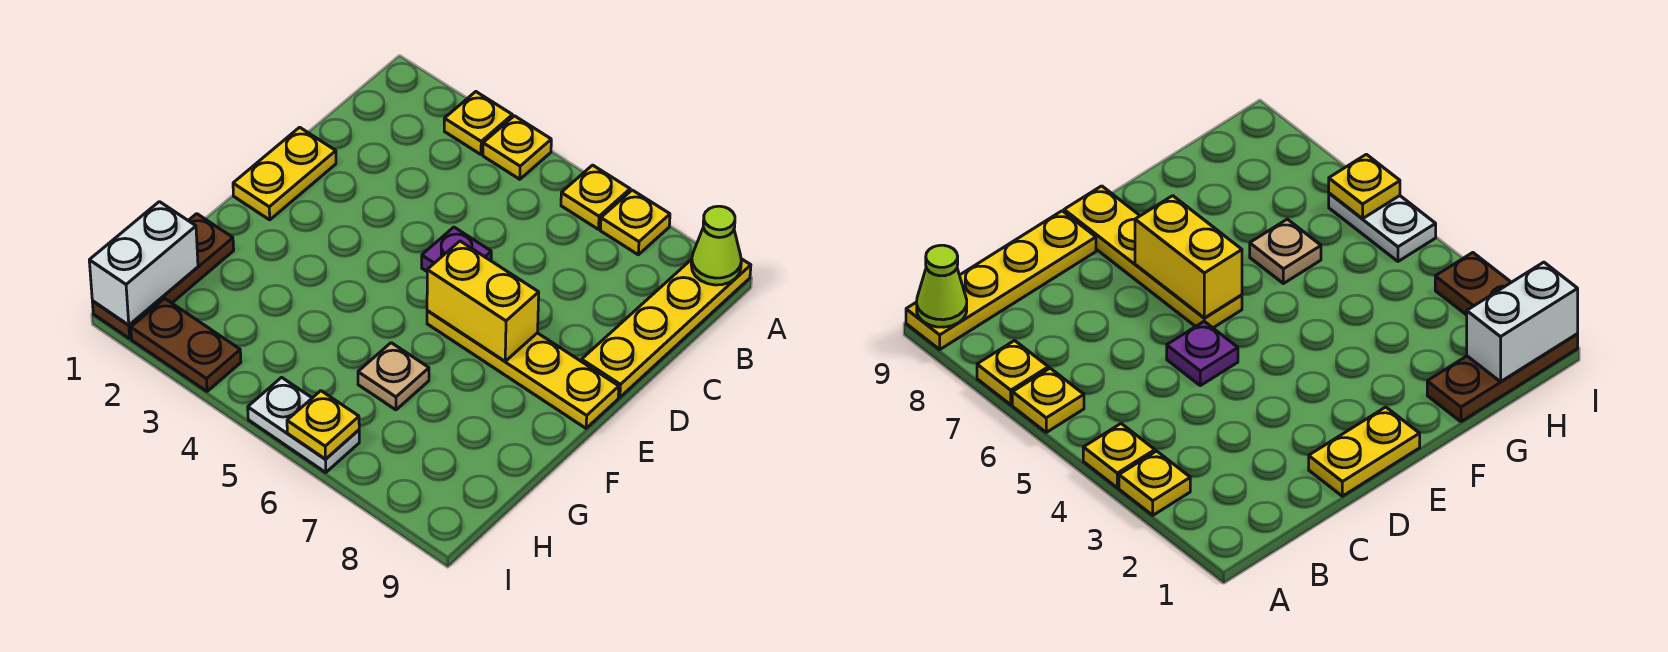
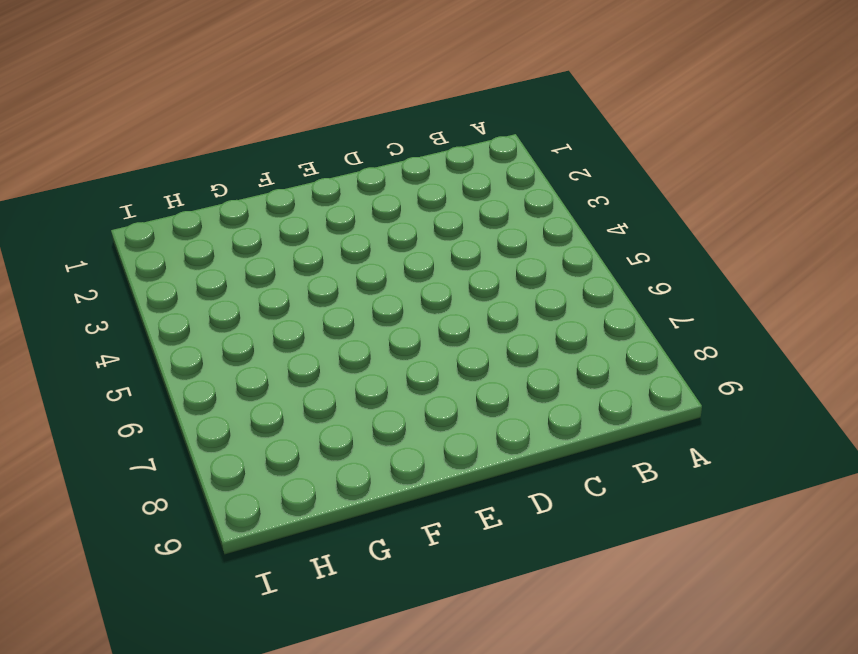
none -> yellow plate A3 level 1
none -> yellow plate A4 level 1
none -> yellow plate A6 level 1

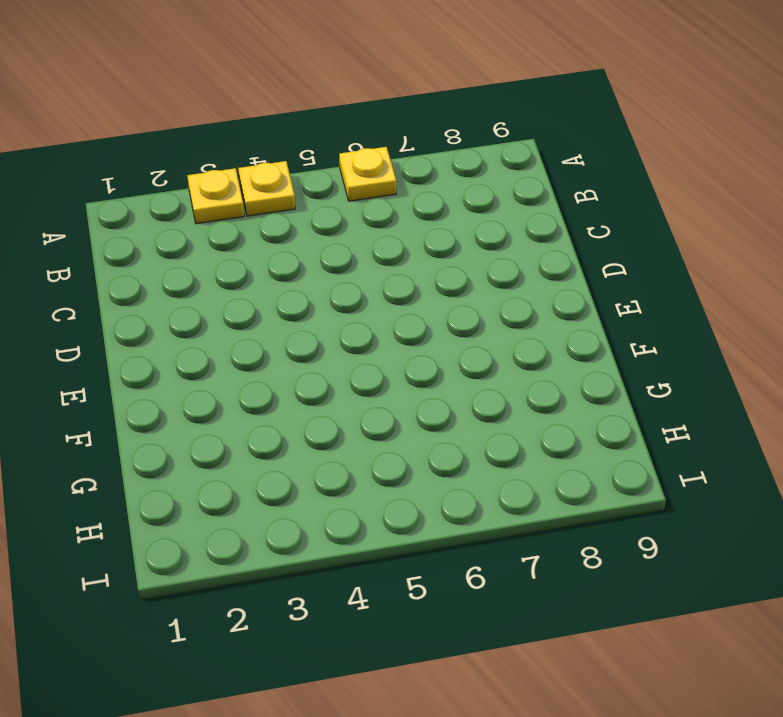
none -> yellow plate A7 level 1
none -> yellow plate A9:D9 level 1
none -> yellow plate D1:E1 level 1

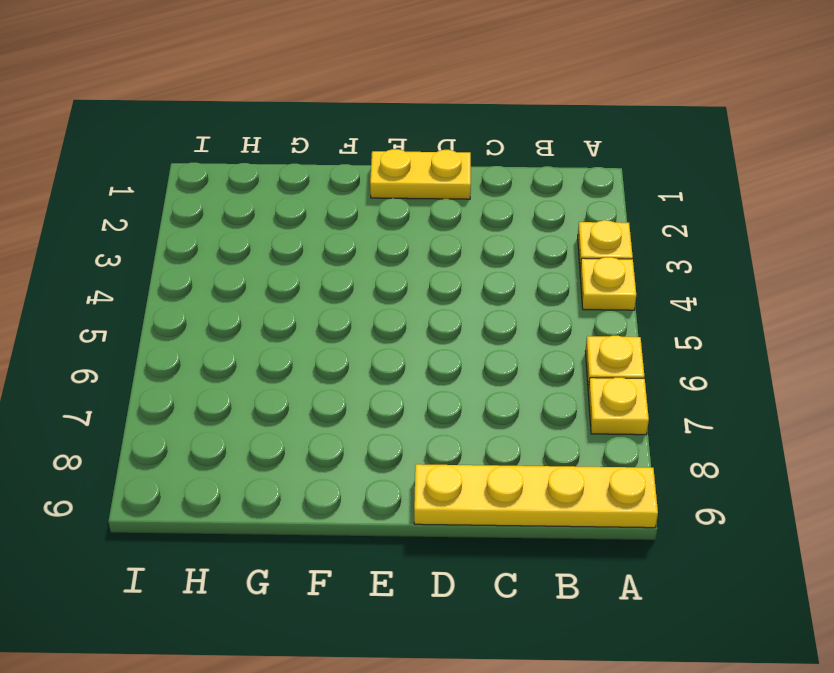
none -> purple plate D5 level 1
none -> yellow plate E6:E9 level 1
none -> brown plate G1:I1 level 1

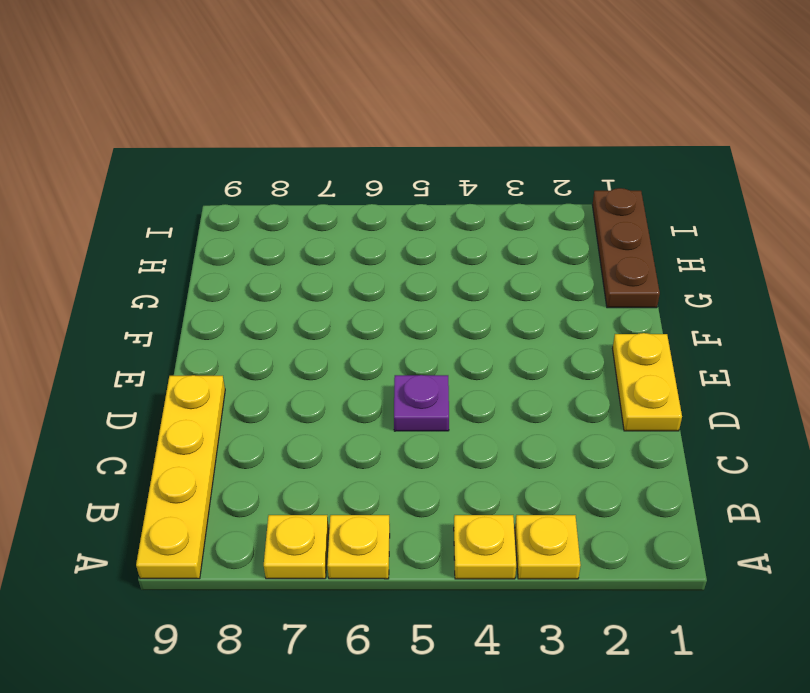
none -> yellow plate E6:E9 level 1
none -> tan plate G6 level 1
none -> brown plate I2:I3 level 1

